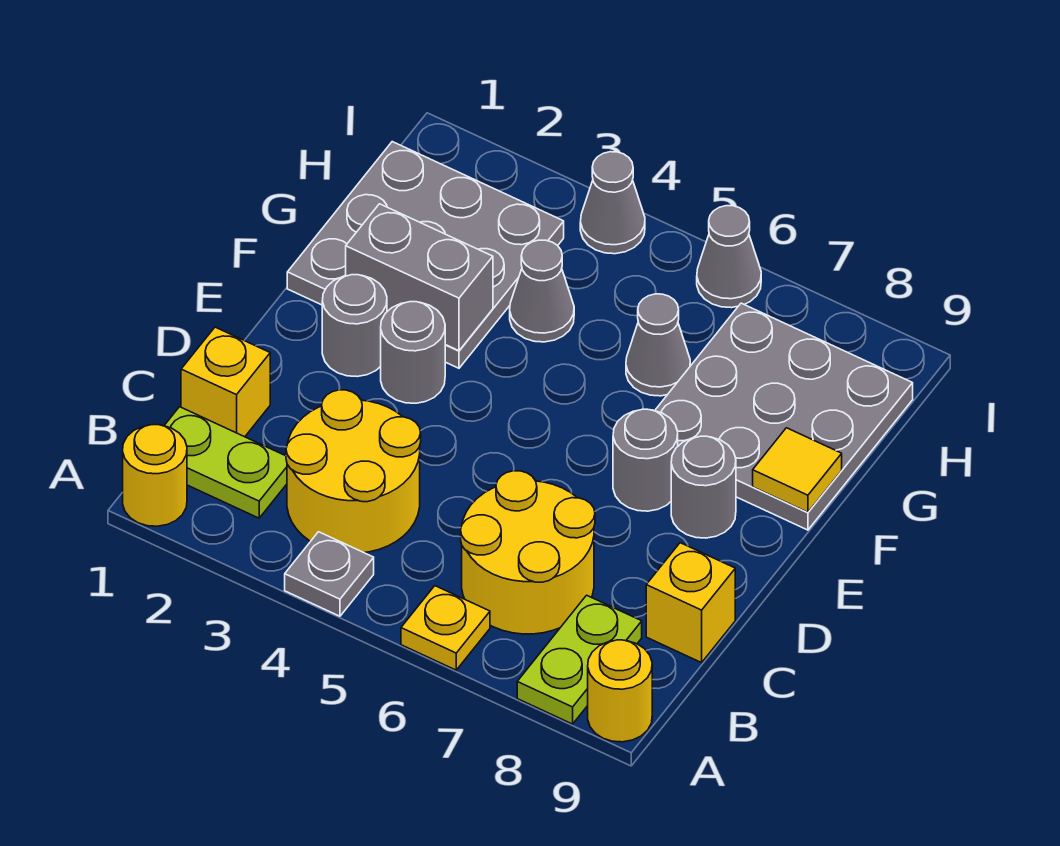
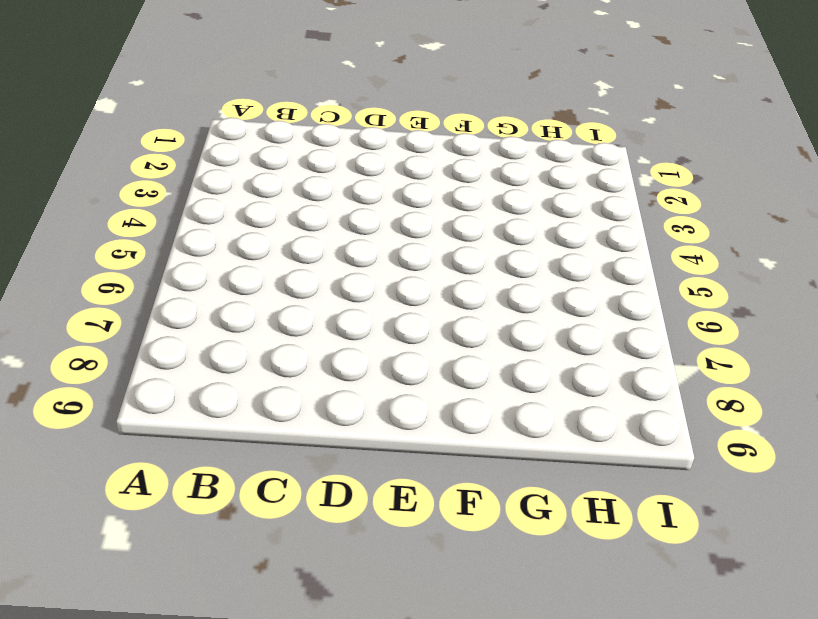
none -> yellow round brick A1 level 1
none -> grey plate A4 level 1
none -> yellow plate A6 level 1

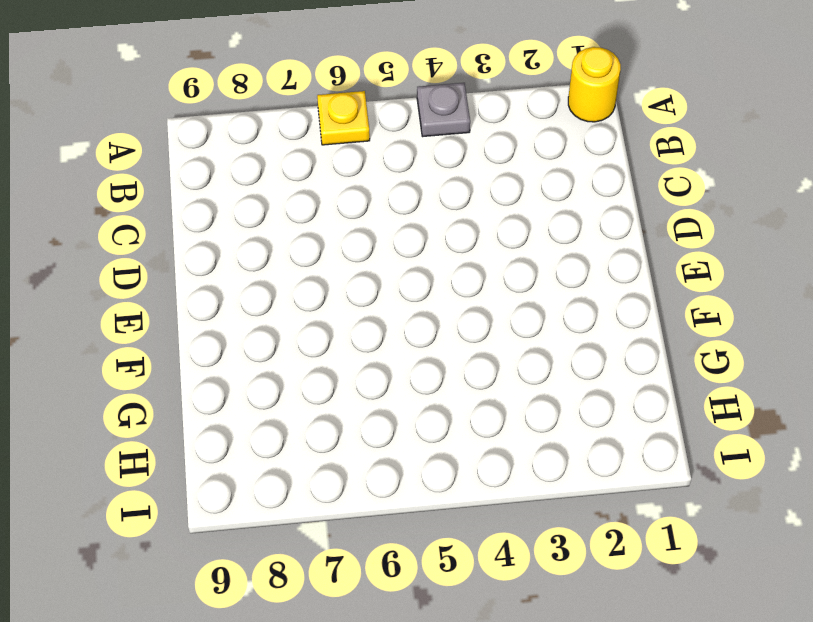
none -> lime plate A8:B8 level 1
none -> yellow round brick A9 level 1
none -> lime plate B1:B2 level 1

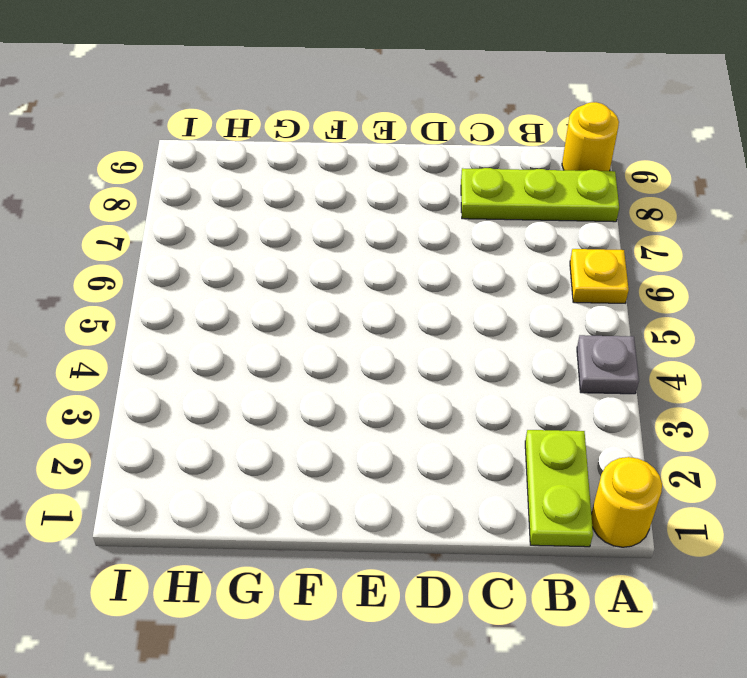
lime plate A8:C8 level 1 -> lime plate A8:B8 level 1
none -> yellow round brick B3:C4 level 1
none -> yellow round brick B6:C7 level 1
none -> yellow brick C1 level 1

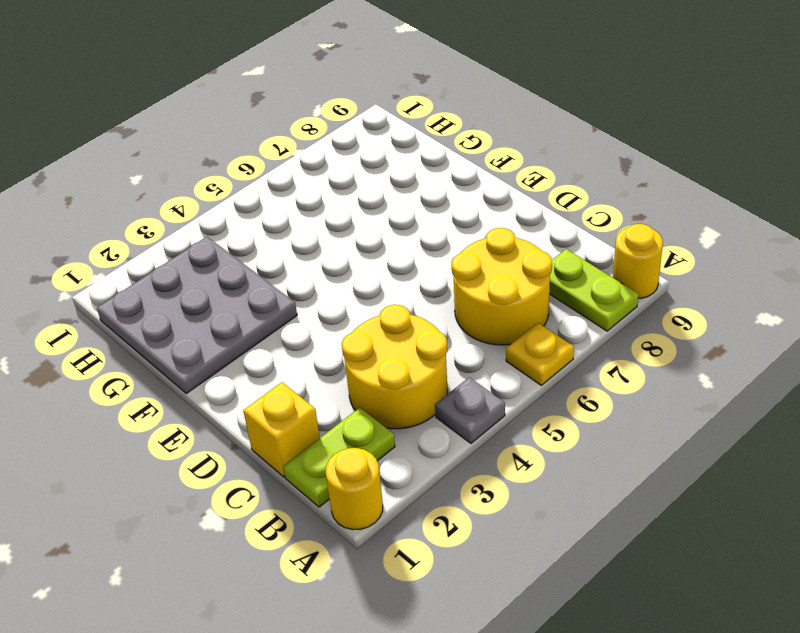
none -> yellow brick C9 level 1
none -> grey round brick E2 level 1
none -> grey round brick E3 level 1

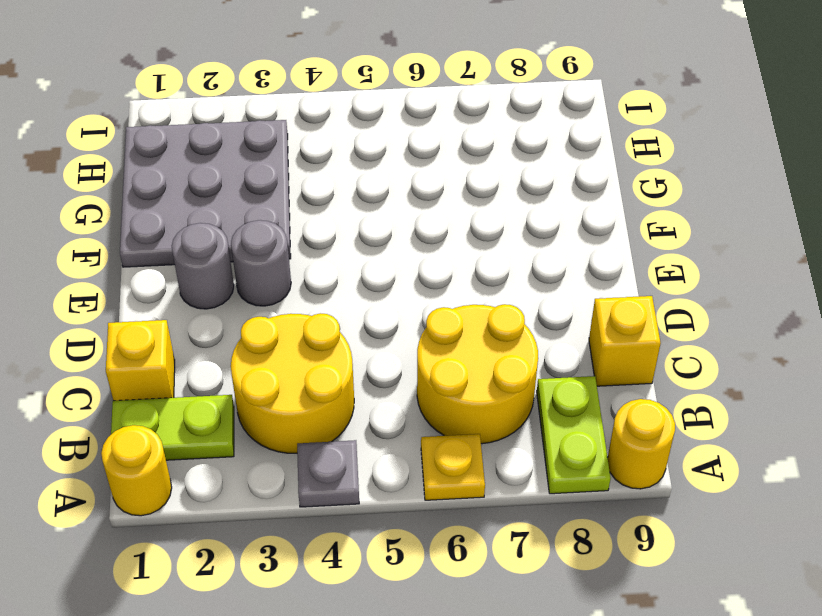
none -> grey round brick E7 level 1
none -> grey round brick E8 level 1
none -> grey plate F7:H9 level 1

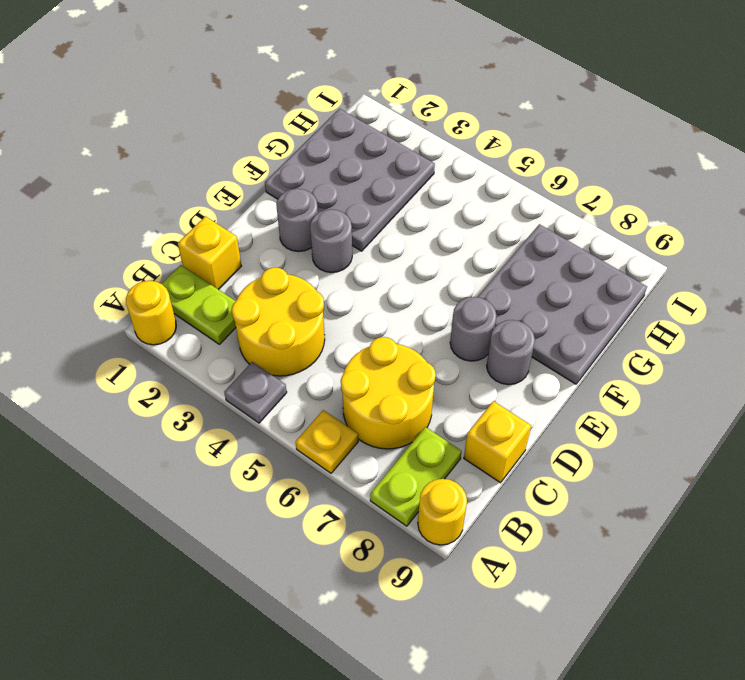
none -> grey cone G4 level 1
none -> grey cone G6 level 1
none -> grey cone I4 level 1

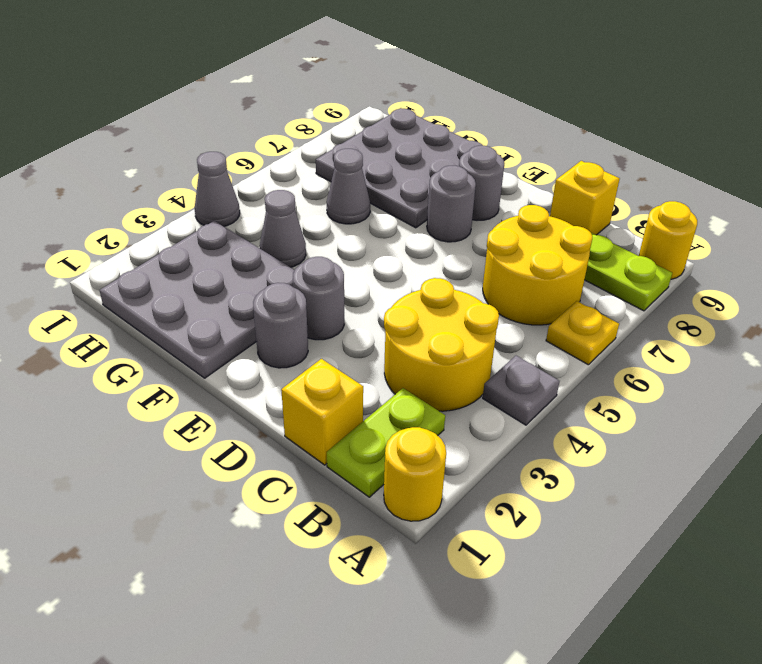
none -> grey cone I6 level 1
none -> grey brick F2:F3 level 2
none -> yellow tile F9 level 2

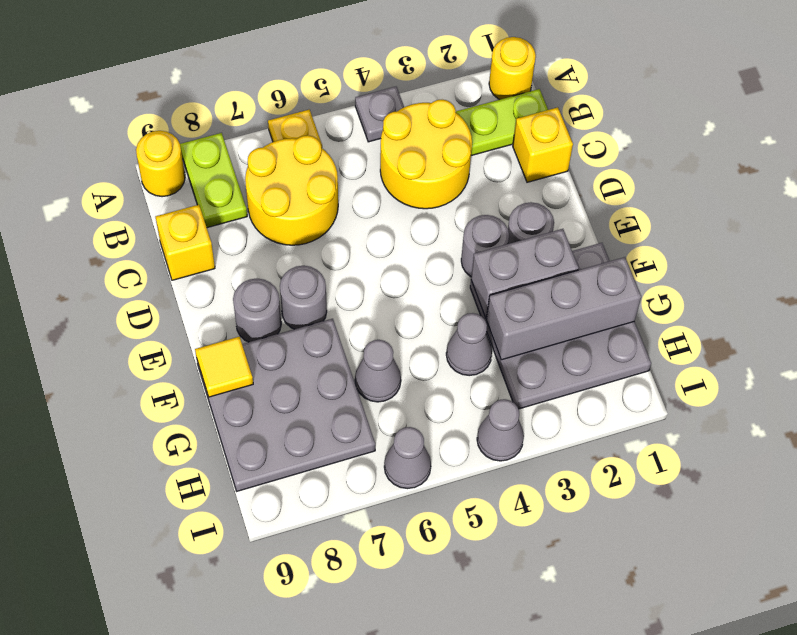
grey brick G1:G3 level 2 -> none

